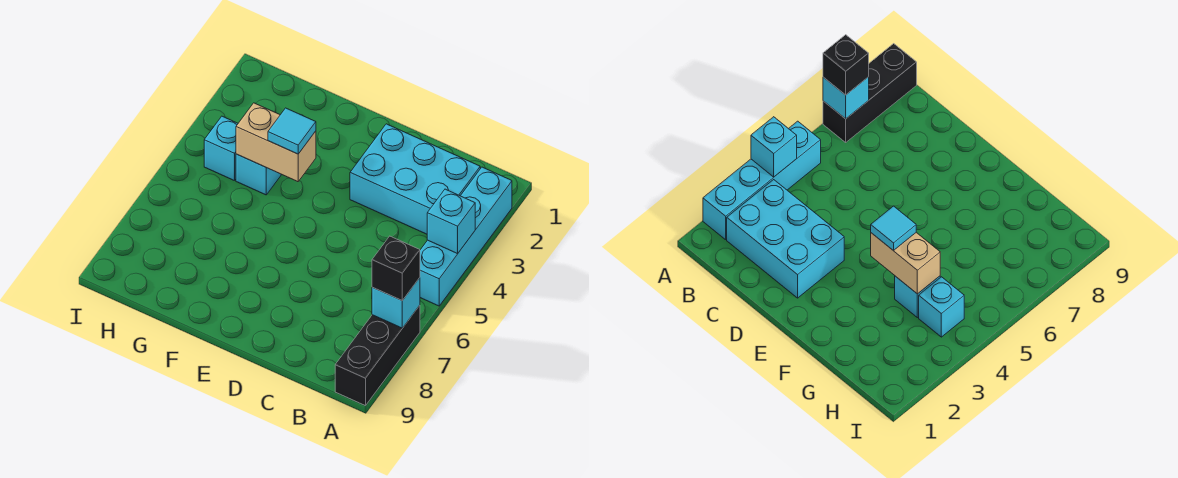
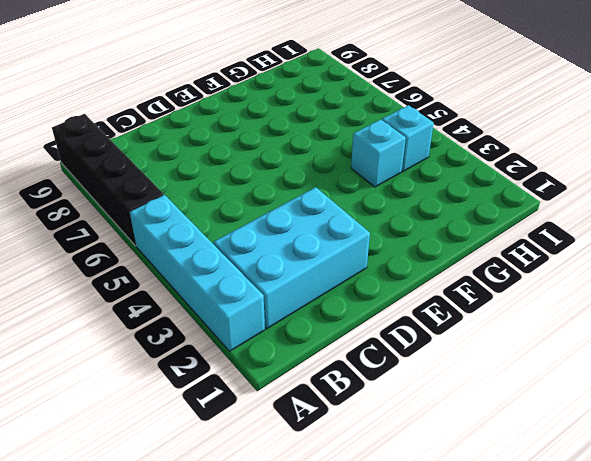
black brick A6:A9 level 1 -> black brick A7:A9 level 1
none -> cyan brick A4 level 2
none -> cyan brick A7 level 2

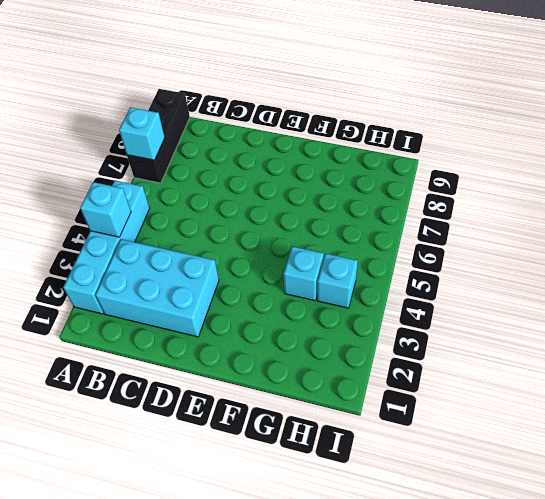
none -> tan brick F4:G4 level 2
none -> black brick A7 level 3

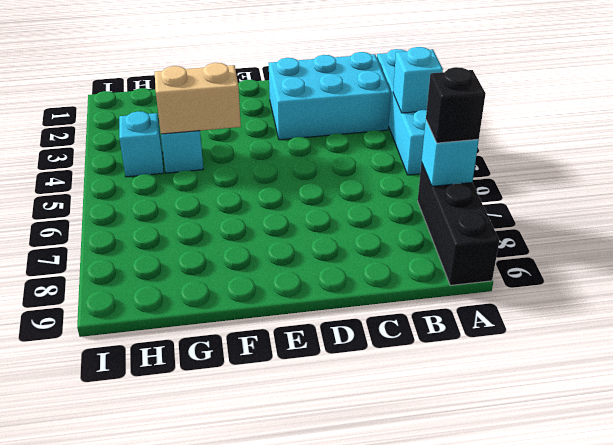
none -> cyan tile F4 level 3

